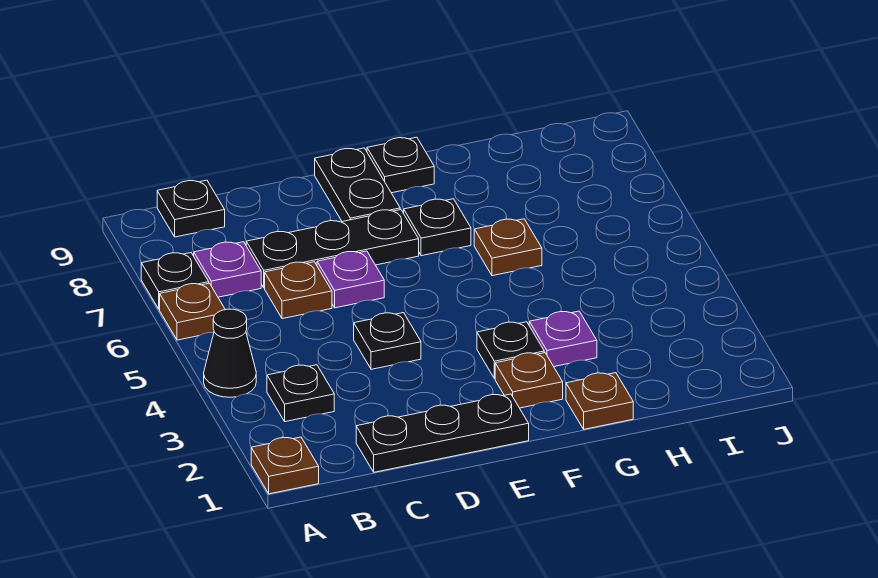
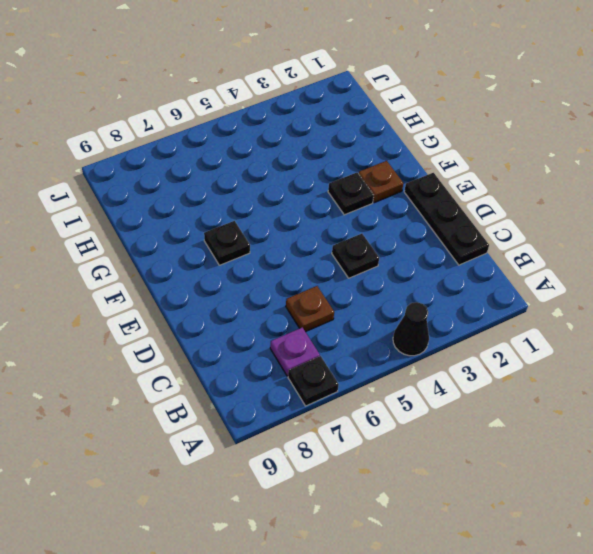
none -> brown plate A1 level 1
none -> brown plate A6 level 1
none -> black plate B3 level 1

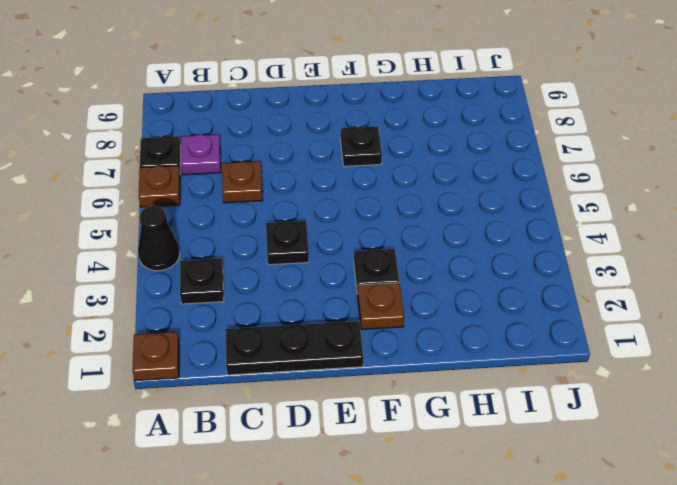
none -> black plate B9 level 1
none -> black plate C7:E7 level 1
none -> purple plate D6 level 1

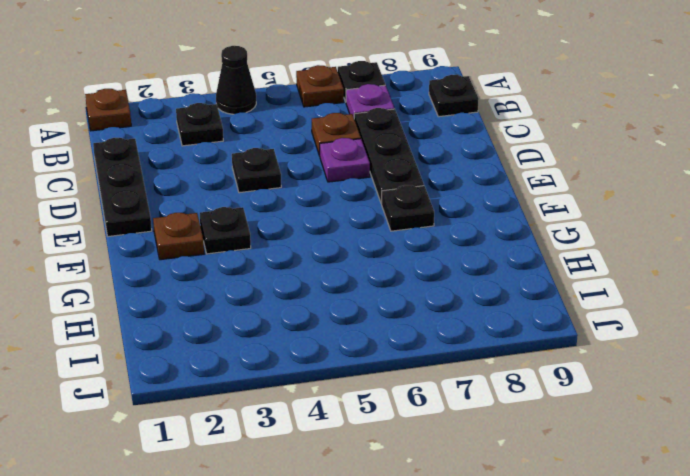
none -> black plate E8:E9 level 1
none -> black plate F9 level 1
none -> brown plate G1 level 1

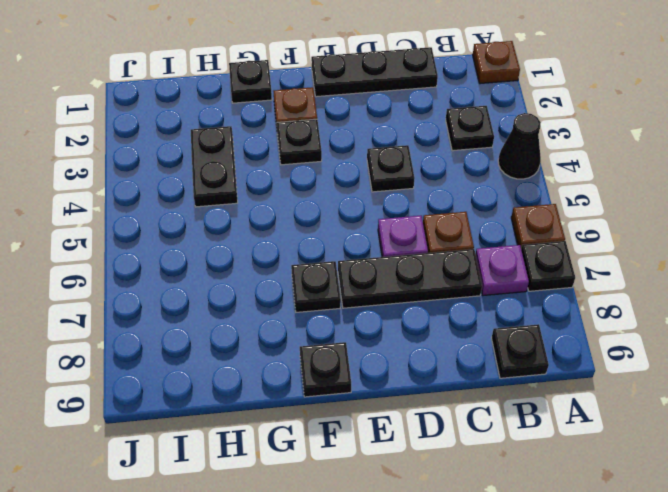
black plate G1 level 1 -> brown plate G1 level 1
black plate H3:H4 level 1 -> black plate E8:E9 level 1
none -> purple plate G3 level 1
none -> brown plate G6 level 1

